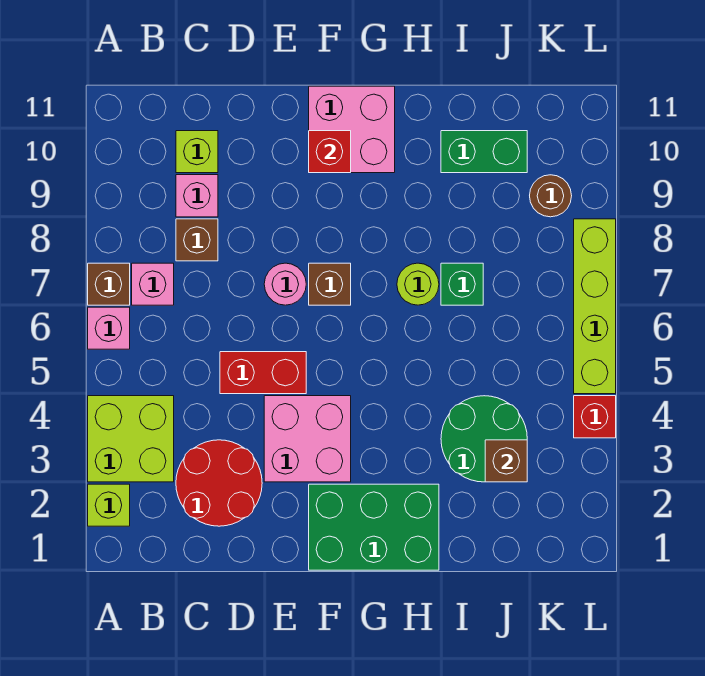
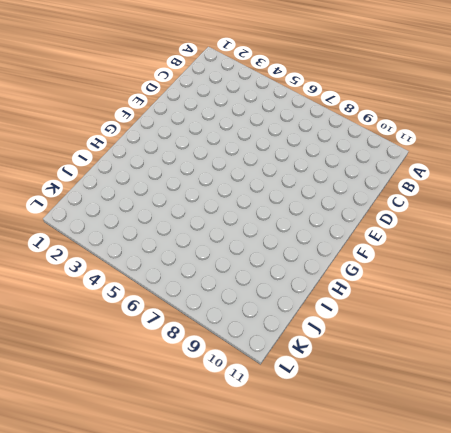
none -> lime brick A2 level 1
none -> lime brick A3:B4 level 1
none -> pink brick A6 level 1

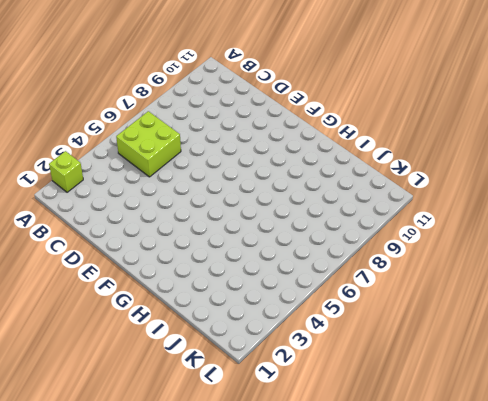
lime brick B5:C6 level 1 -> lime brick A3:B4 level 1
none -> pink brick A6 level 1
none -> brown brick A7 level 1
none -> pink brick B7 level 1

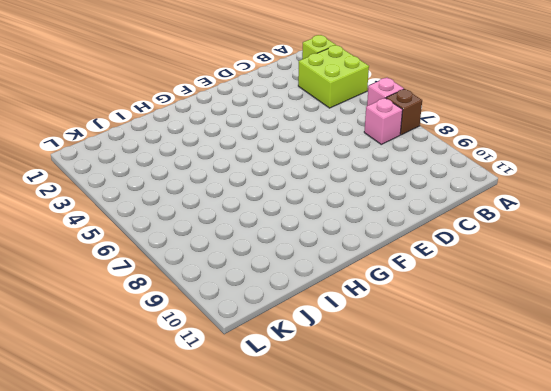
none -> red round brick C2:D3 level 1
none -> brown brick C8 level 1
none -> pink brick C9 level 1

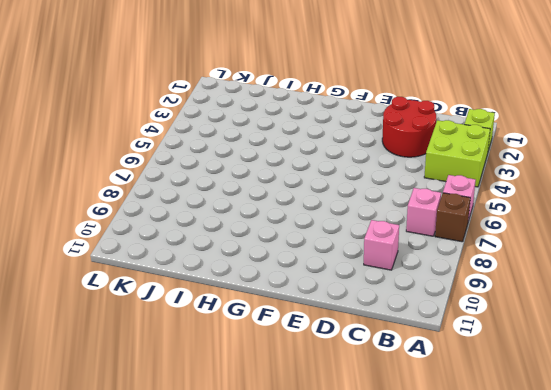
none -> brown brick C8 level 1
none -> lime brick C10 level 1
none -> red brick D5:E5 level 1

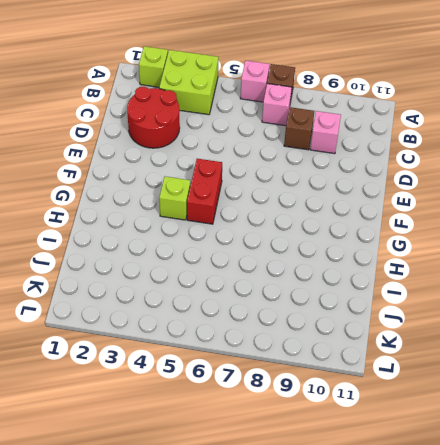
red brick F5:G5 level 1 -> red brick D5:E5 level 1
lime brick G4 level 1 -> lime brick C10 level 1
none -> pink brick E3:F4 level 1
none -> pink round brick E7 level 1
none -> green brick F1:H2 level 1

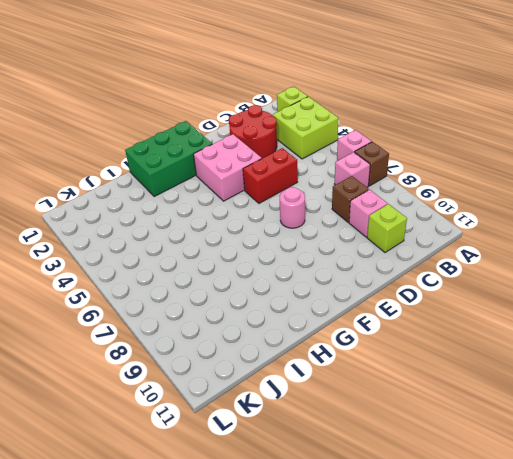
none -> brown brick F7 level 1
none -> pink brick F10:G11 level 1
none -> lime round brick H7 level 1

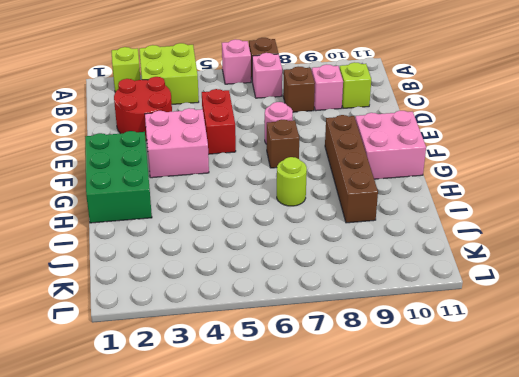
brown brick F9:I9 level 1 -> none
none -> green round brick I3:J4 level 1
none -> green brick I7 level 1
none -> green brick I10:J10 level 1

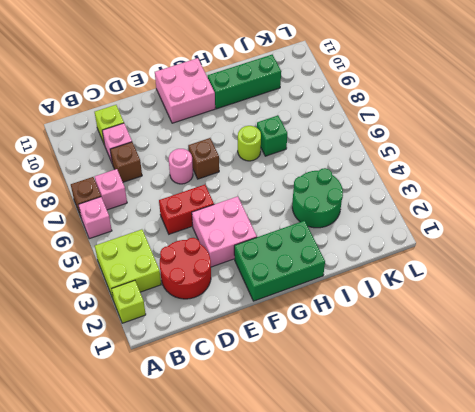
green brick H10:J10 level 1 -> green brick I10:J10 level 1
none -> brown round brick K9 level 1
none -> red brick L4 level 1
none -> lime brick L5:L8 level 1

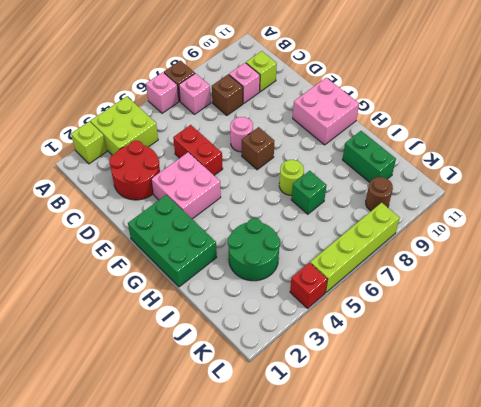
none -> red brick F10 level 2
none -> brown brick J3 level 2

